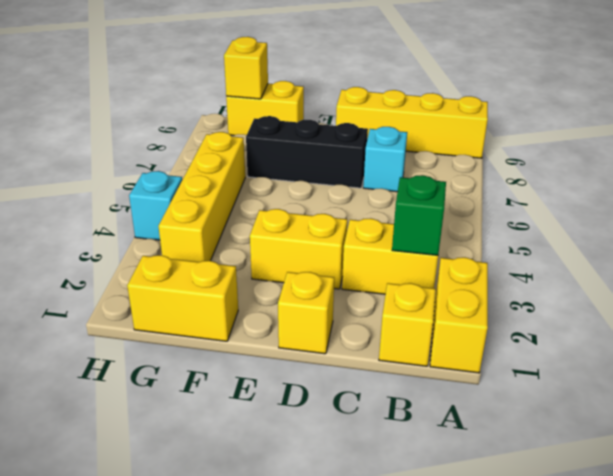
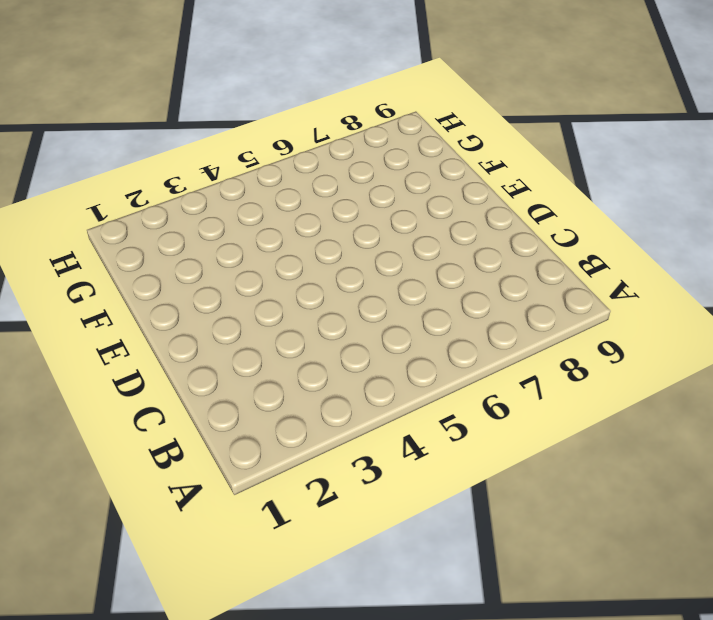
none -> yellow brick A1:A2 level 1
none -> yellow brick A9:D9 level 1
none -> yellow brick B1 level 1

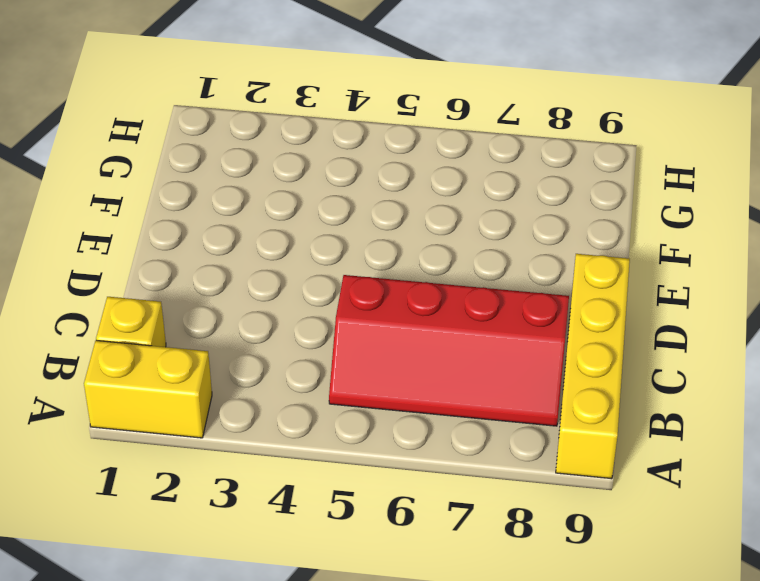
red slope B5:C8 level 1 top C -> cyan brick C7 level 1
none -> yellow brick B3:C3 level 1
none -> yellow brick D1 level 1
none -> yellow brick D3:E3 level 1

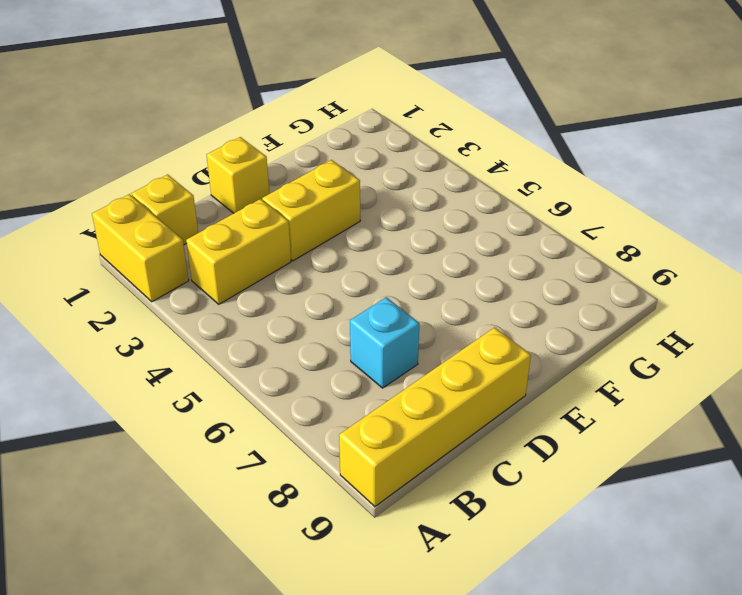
none -> black brick D7:F7 level 1
none -> yellow brick F1:G1 level 1
none -> yellow brick F9:G9 level 1

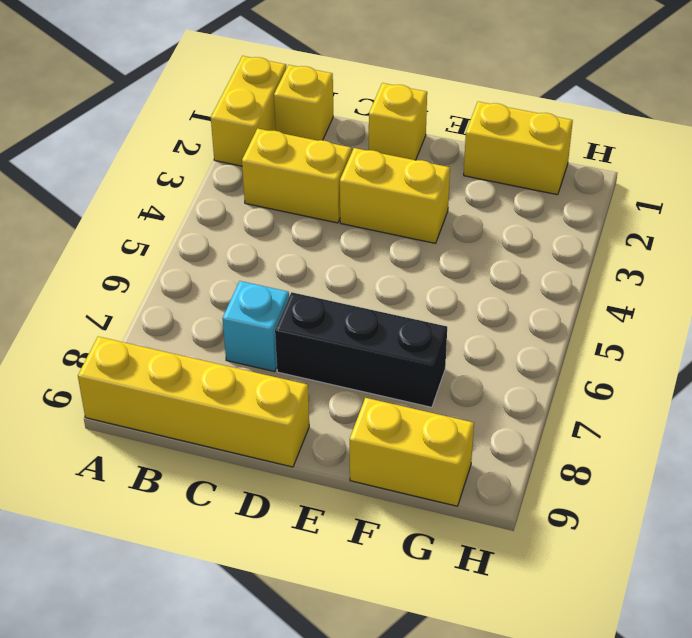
none -> yellow brick G3:G6 level 1
none -> cyan brick H4 level 1
none -> green brick B3 level 2

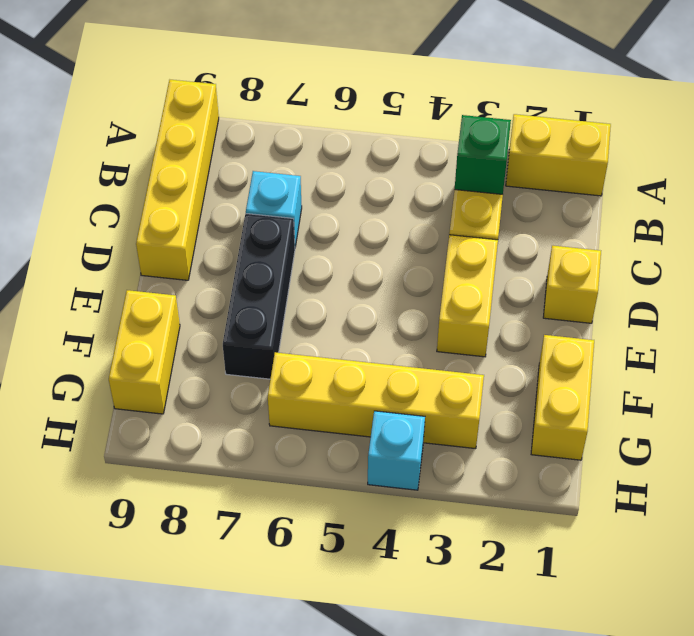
none -> yellow brick B1 level 1
none -> yellow brick G9 level 2

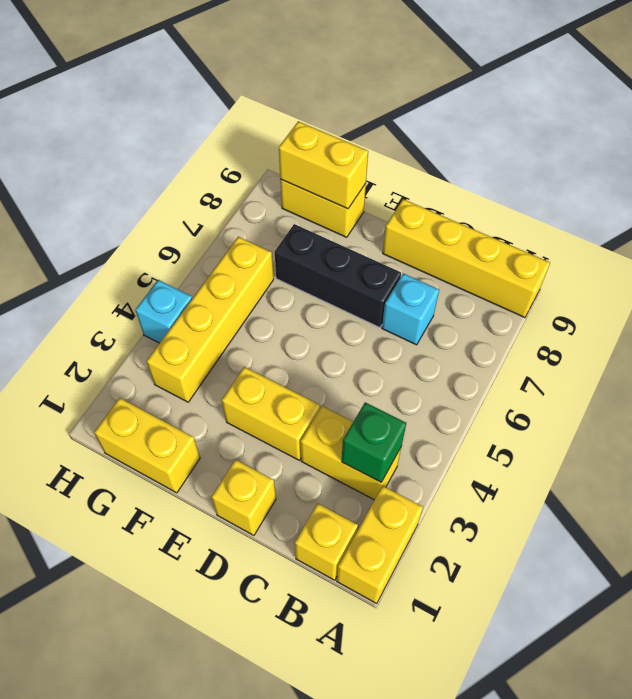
yellow brick F9:G9 level 2 -> yellow brick G9 level 2

